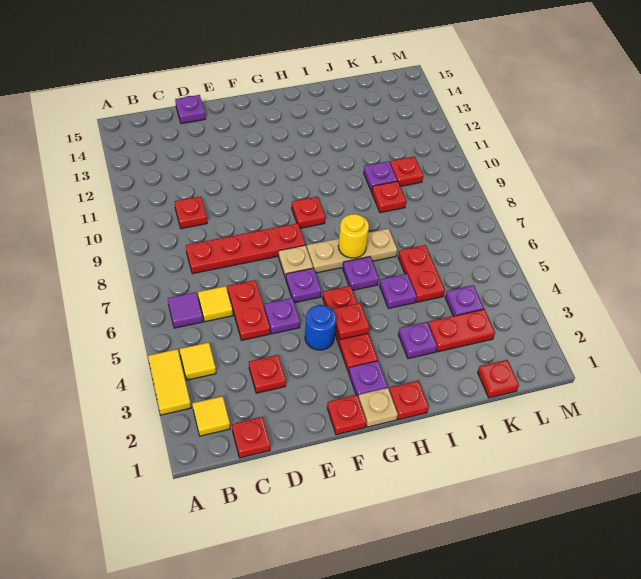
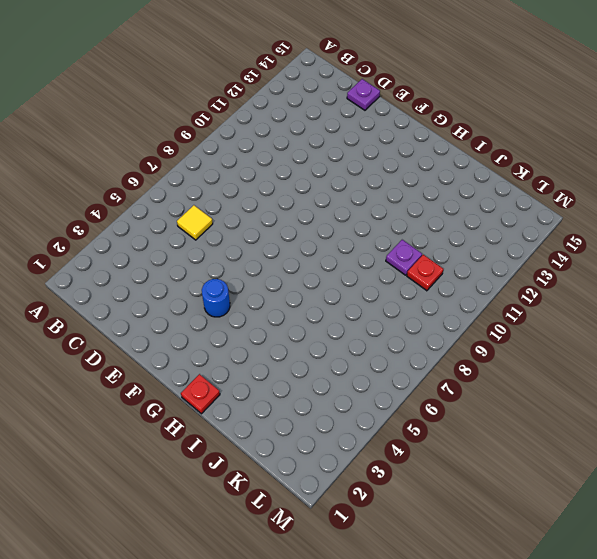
none -> yellow tile A3:A4 level 1
none -> yellow tile B2 level 1
none -> yellow tile B4 level 1
none -> purple tile B6 level 1

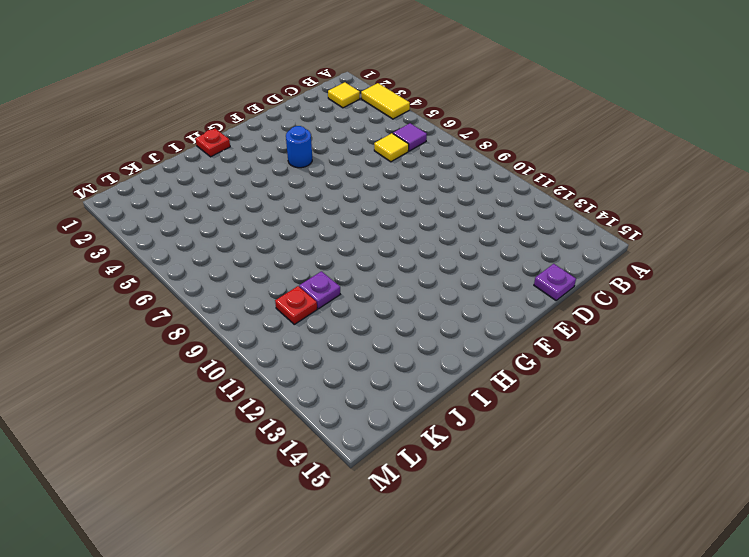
none -> yellow tile B4 level 1
none -> red plate C1 level 1
none -> red plate C8:F8 level 1
none -> red plate C10 level 1

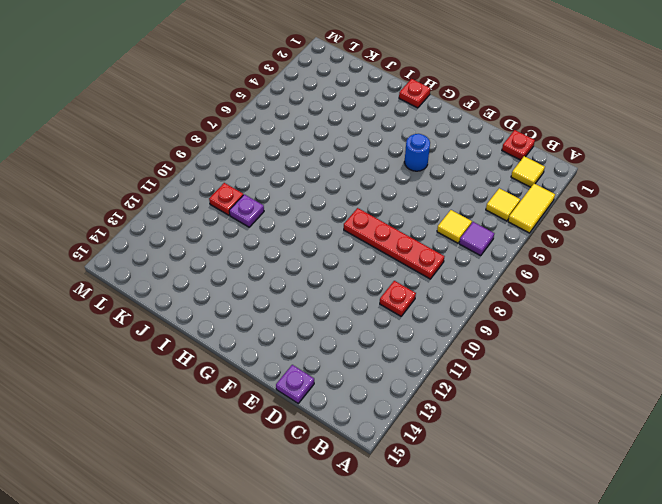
none -> red plate D3 level 1
none -> red plate D5:D6 level 1
none -> purple plate E5 level 1
none -> red plate F1 level 1

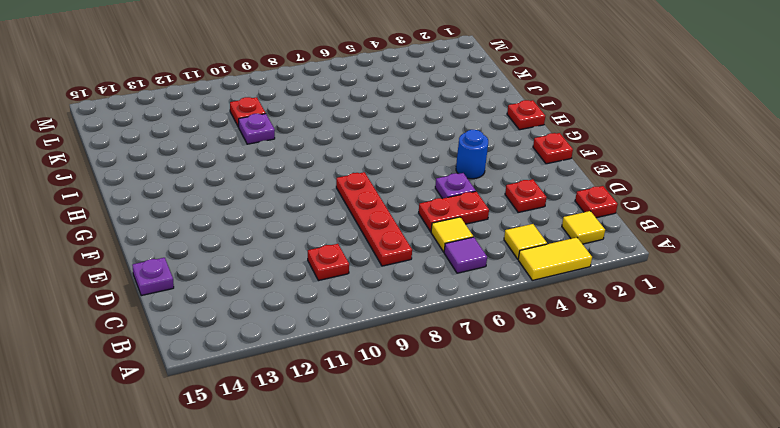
none -> purple plate F6 level 1
none -> tan plate F7 level 1
none -> tan plate G1 level 1
none -> purple plate G2 level 1

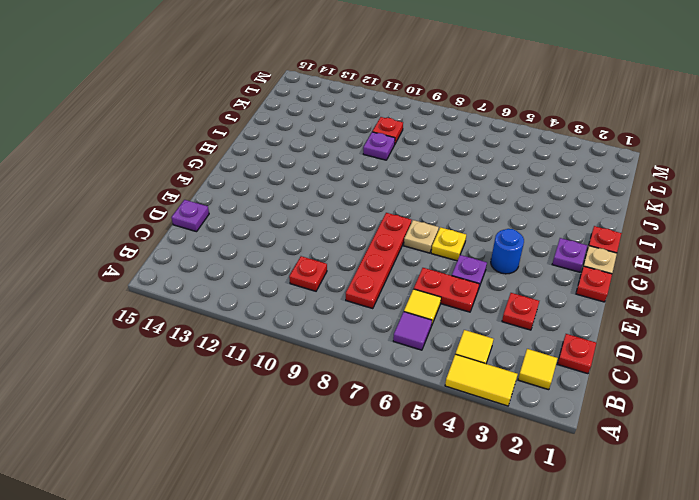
yellow plate F6 level 1 -> purple plate F6 level 1
none -> red plate G3:G5 level 1
none -> tan plate G7:I7 level 1
none -> red plate G9 level 1
none -> purple plate H6 level 1

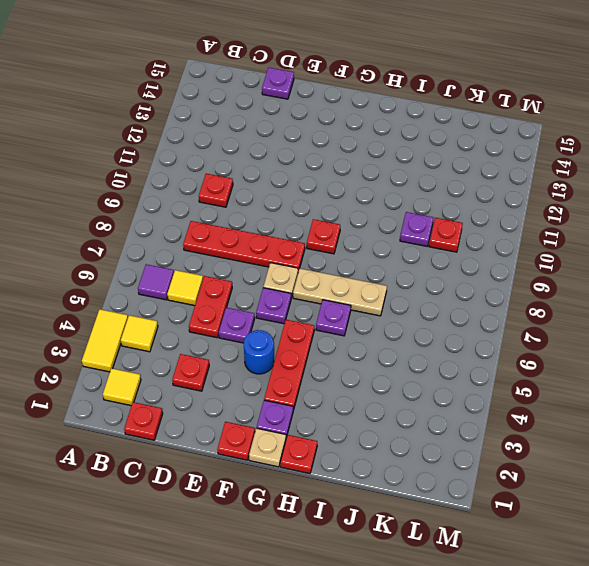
none -> purple plate I3 level 1
none -> purple plate I5 level 1
none -> red plate J3:K3 level 1
none -> red plate J5:J6 level 1

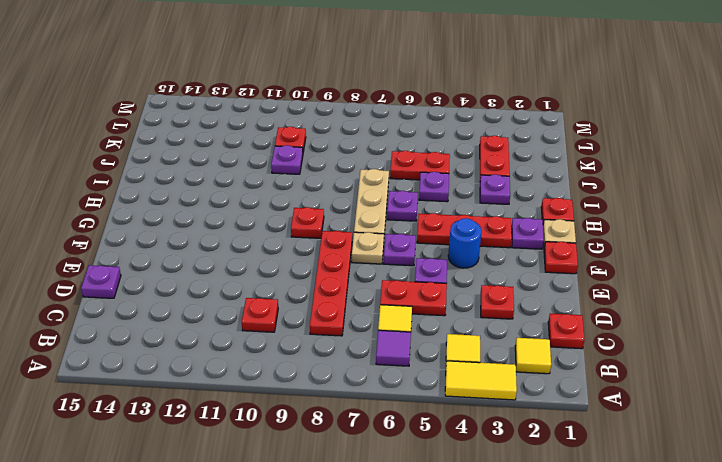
none -> red plate J9 level 1
none -> red plate K1 level 1
none -> purple plate K4 level 1
none -> red plate G4 level 2

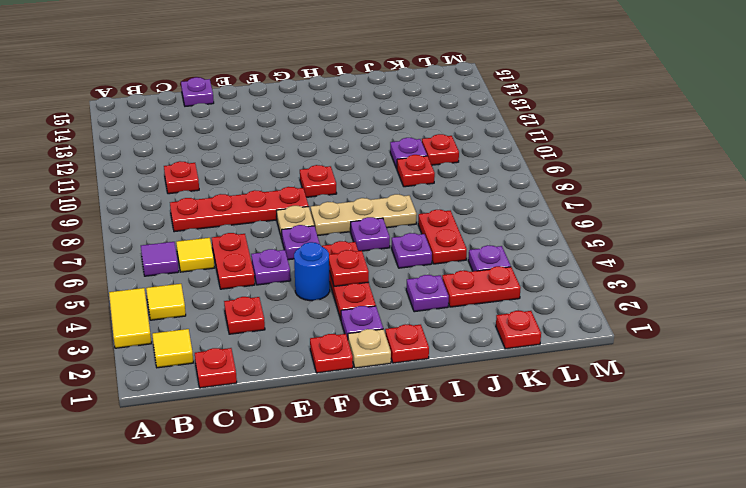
none -> yellow round brick H7 level 2

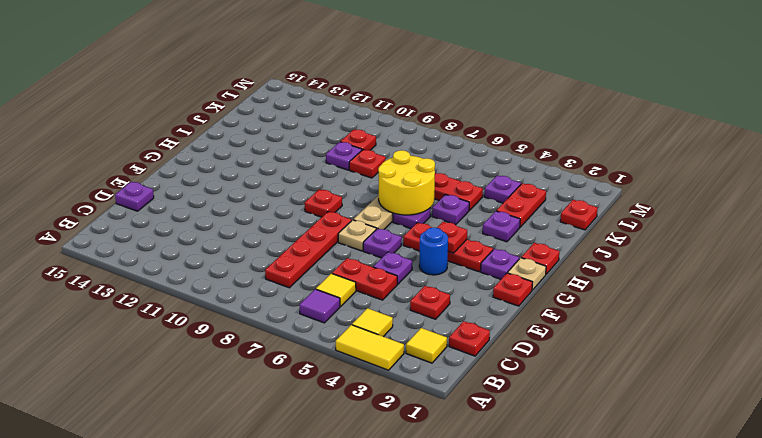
yellow round brick H6:I7 level 2 -> yellow round brick H7 level 2
none -> red plate C10 level 1

